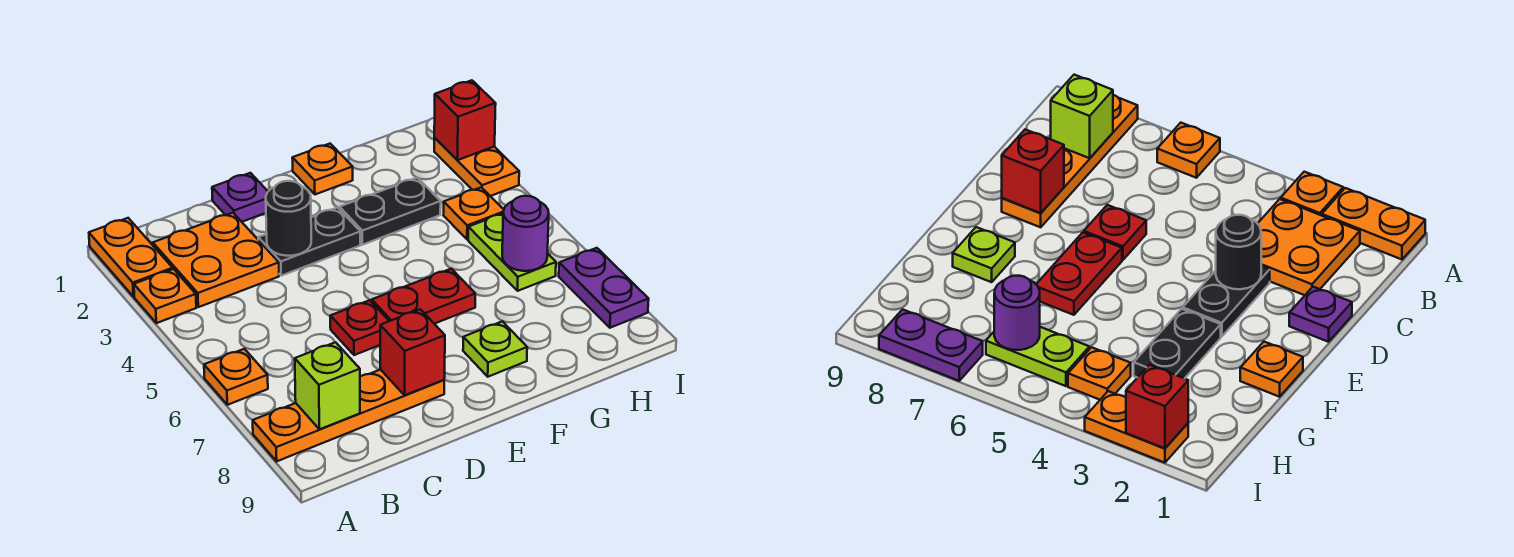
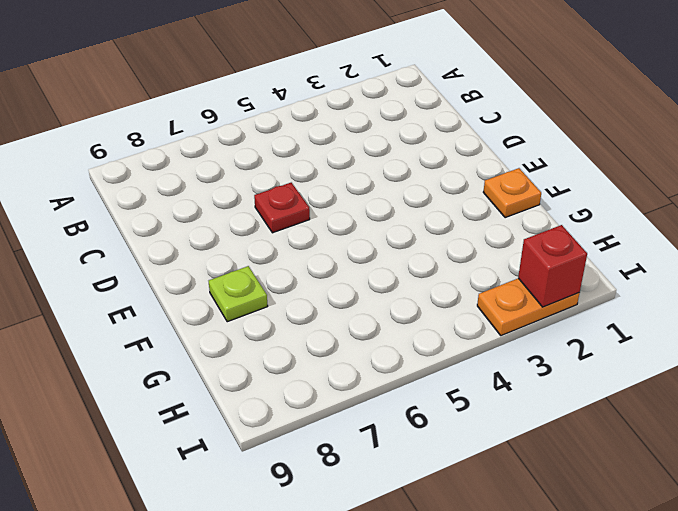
none -> orange plate A1:A2 level 1
none -> orange plate A3 level 1
none -> orange plate A6 level 1

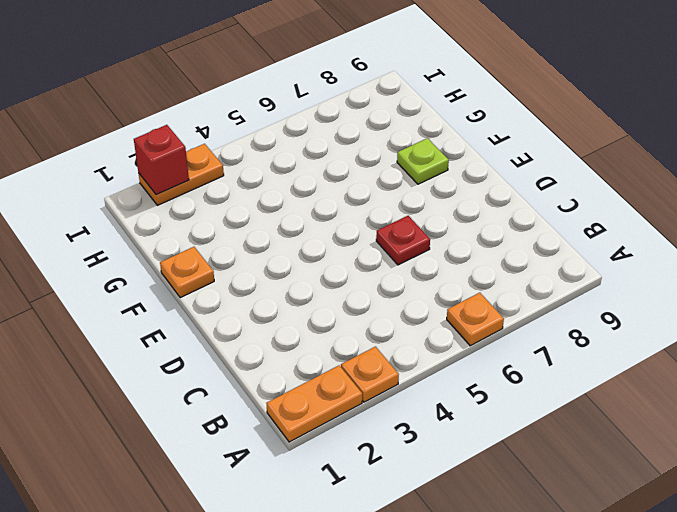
none -> orange plate A8:D8 level 1
none -> orange plate B2:C3 level 1
none -> purple plate D1 level 1

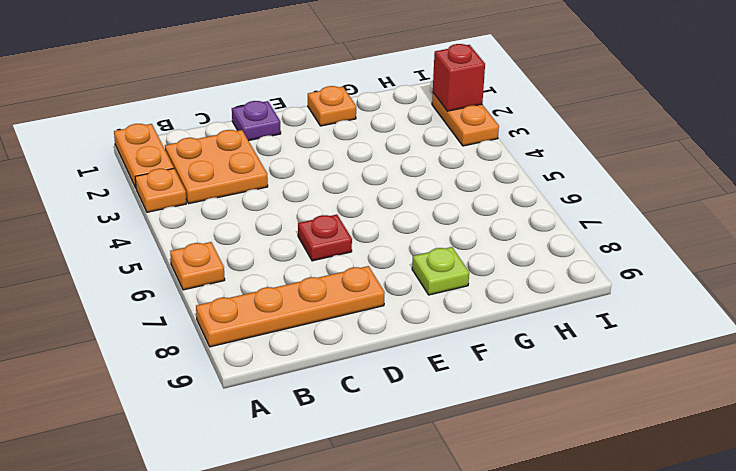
none -> black plate D3:E3 level 1
none -> red plate E6:F6 level 1
none -> black plate F3:G3 level 1

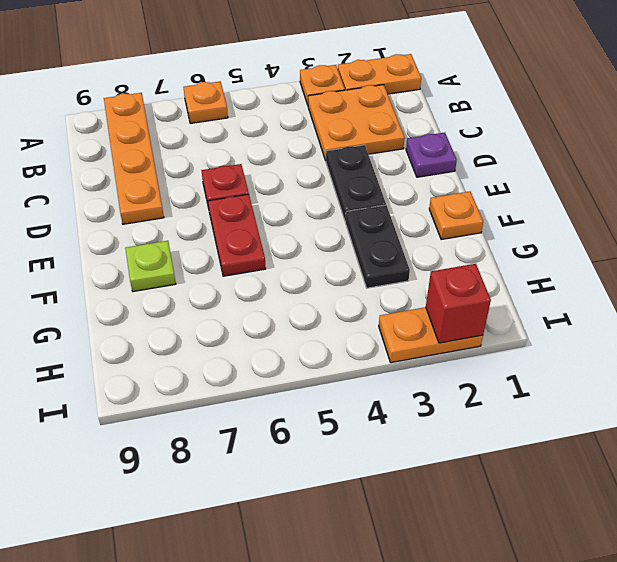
none -> orange plate H4 level 1
none -> lime plate H5:H6 level 1
none -> purple plate I7:I8 level 1

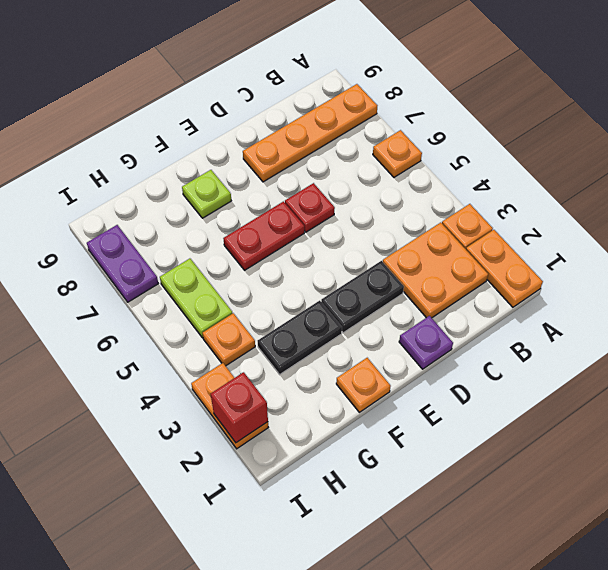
none -> lime brick B8 level 2
none -> black round brick D3 level 2
none -> red brick D8 level 2

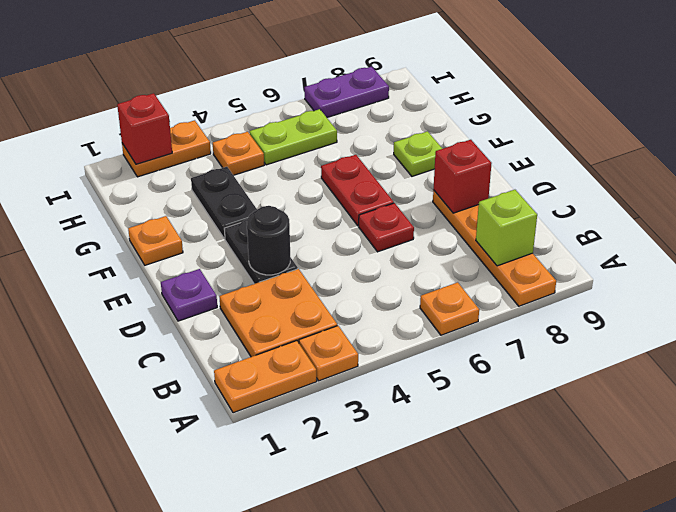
none -> purple round brick H6 level 2

